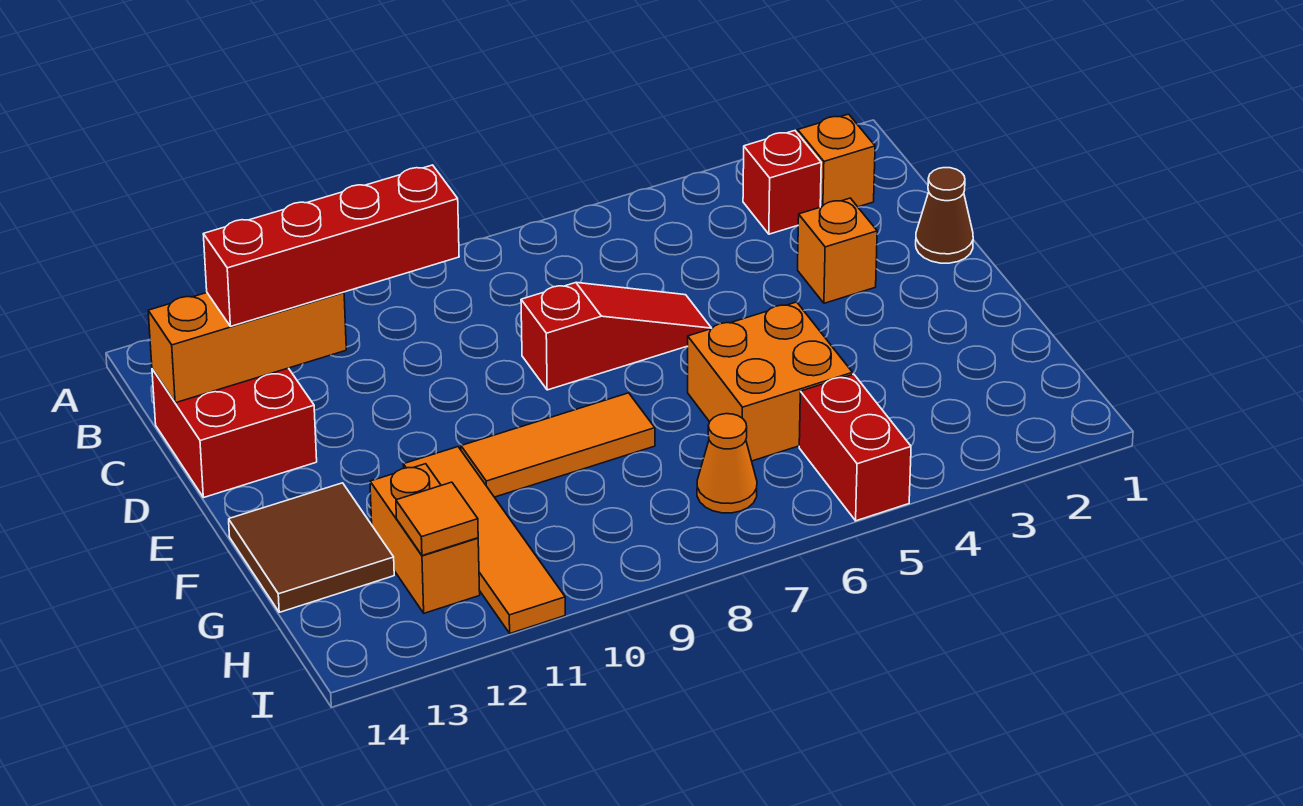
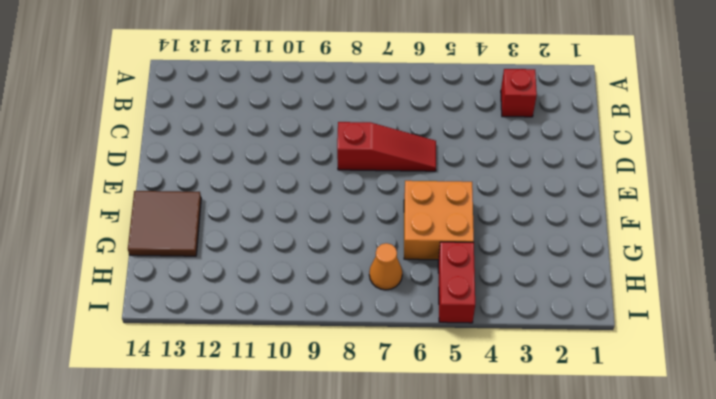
none -> orange brick B2 level 1
none -> red brick C13:D14 level 1
none -> brown cone D1 level 1

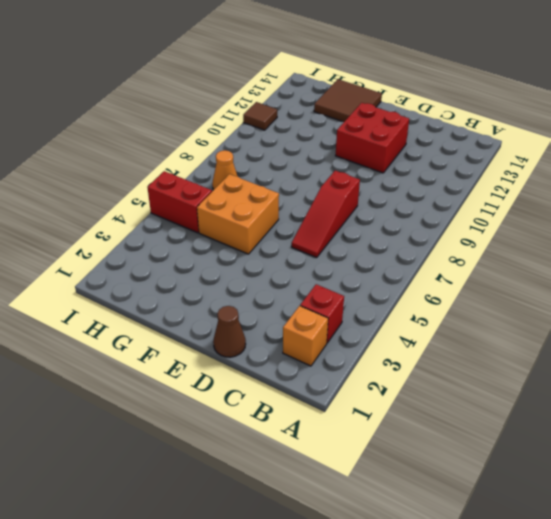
red brick D11:E12 level 1 -> red brick C13:D14 level 1
brown tile I11 level 1 -> orange tile F11:I11 level 1
none -> orange brick D3 level 1
none -> orange tile F8:F10 level 1
none -> orange brick G12:H12 level 1

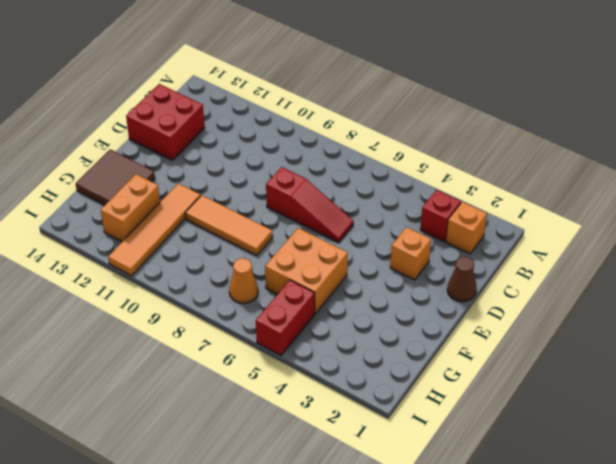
none -> orange brick C12:C14 level 2
none -> orange tile H12 level 2
none -> red brick C10:C13 level 3

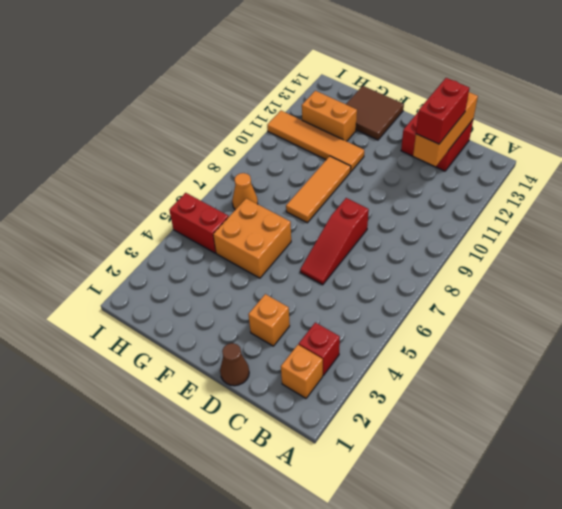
red brick C12:C13 level 3 -> red brick C10:C13 level 3
none -> orange tile H12 level 2

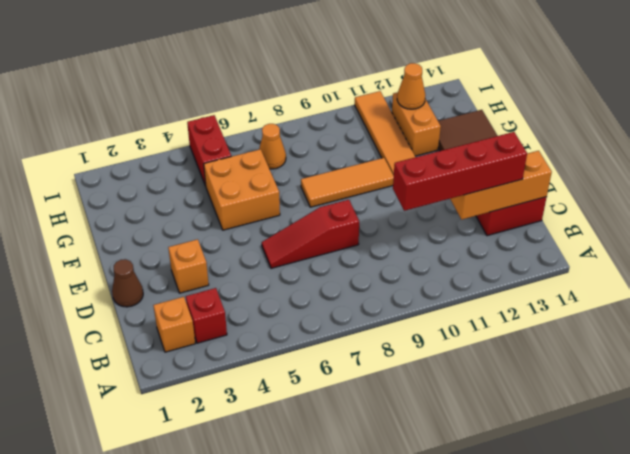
orange cone H12 level 2 -> orange tile H12 level 2

